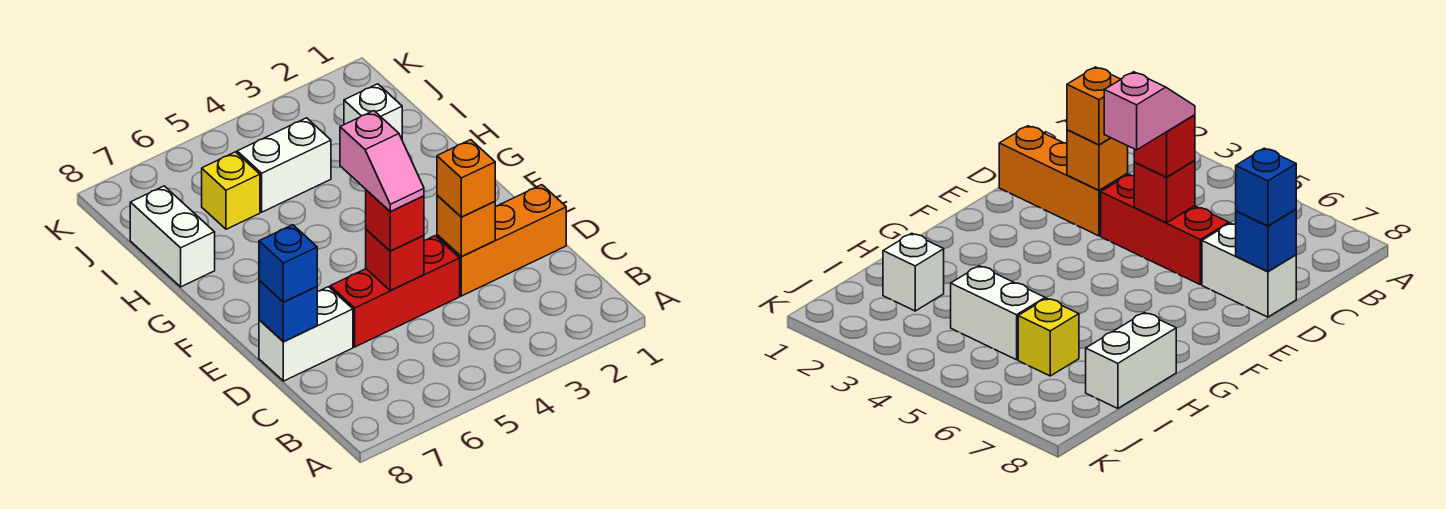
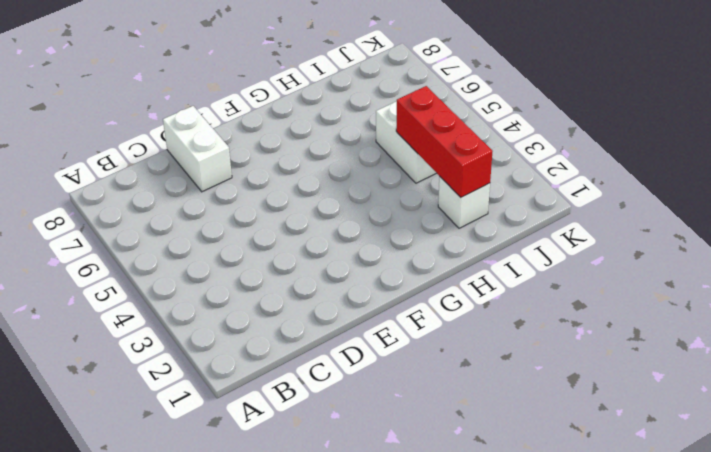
red brick I2:I4 level 2 -> red brick D4:D6 level 1
none -> orange brick D1:D3 level 1
none -> white brick H8:I8 level 1
none -> yellow brick I6 level 1

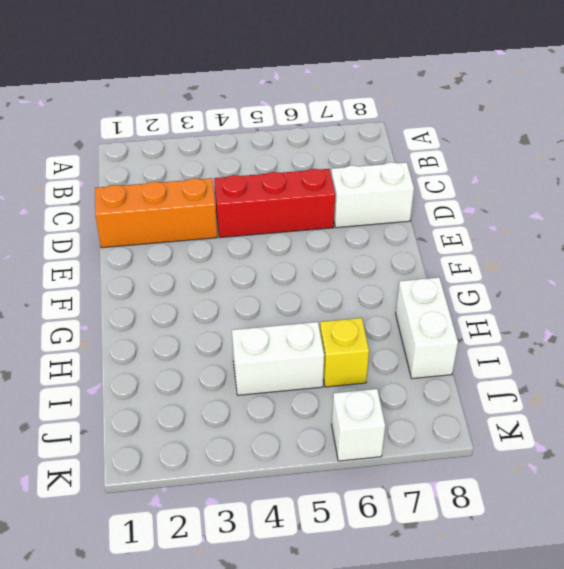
white brick K6 level 1 -> white brick I2 level 1
none -> orange brick D3 level 2
none -> red brick D5 level 2
none -> blue brick D8 level 2

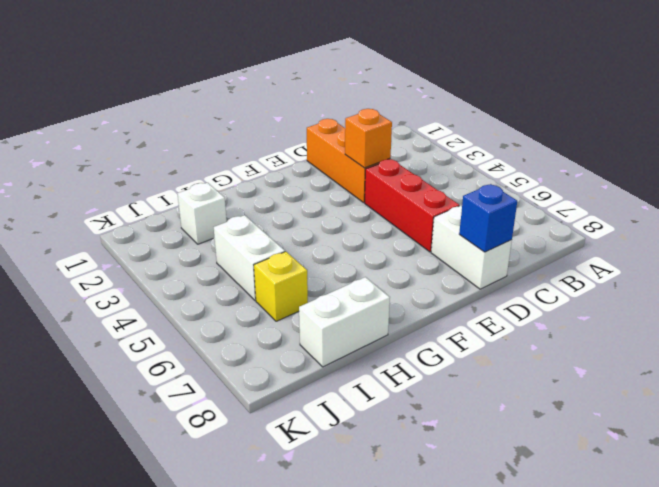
none -> red brick D5 level 2
none -> orange brick D3 level 3
none -> red brick D5 level 3

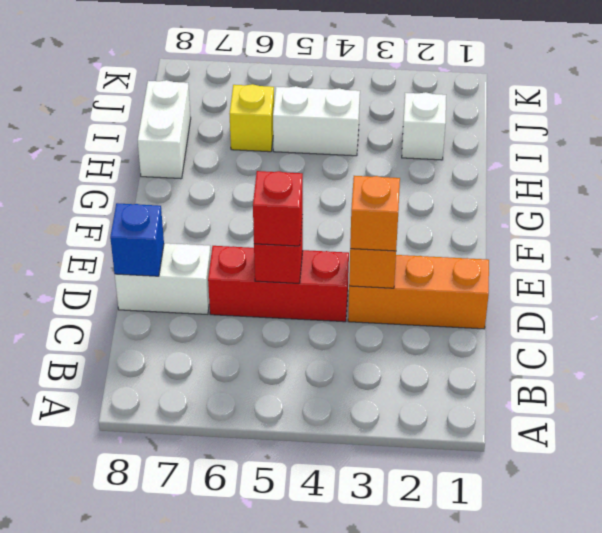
none -> blue brick D8 level 3
none -> pink slope D5:E5 level 4 top E

